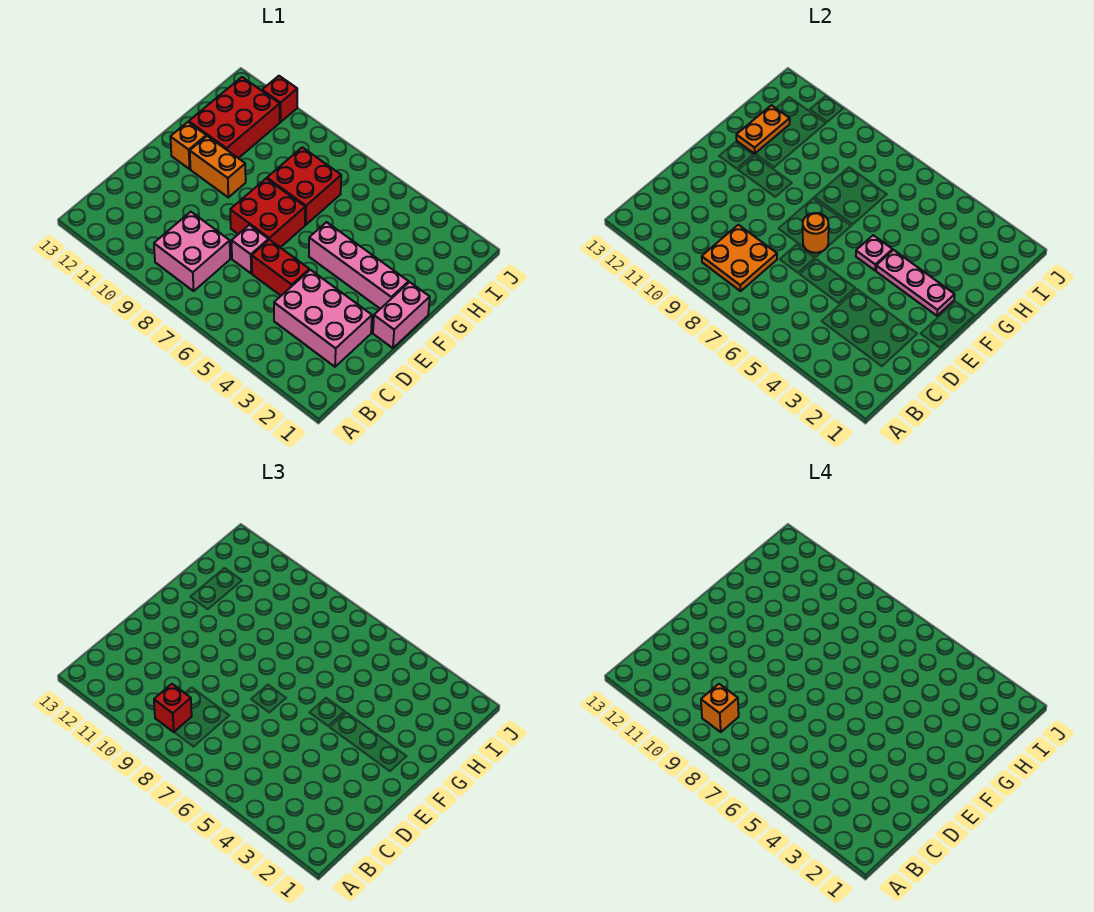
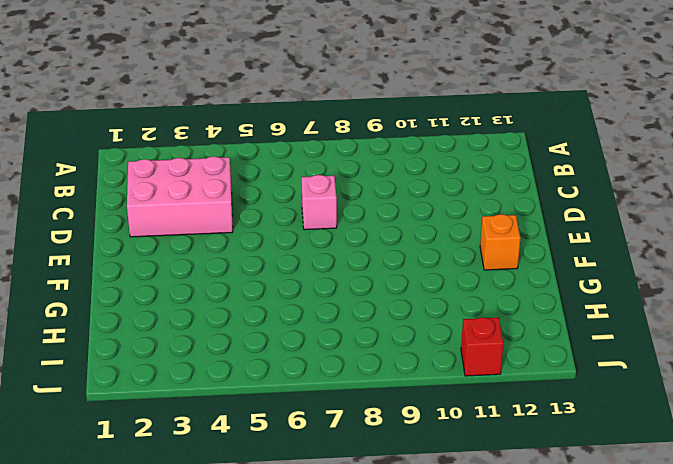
none -> pink brick B8:C9 level 1
none -> red brick D5:D6 level 1
none -> pink brick E1:F1 level 1

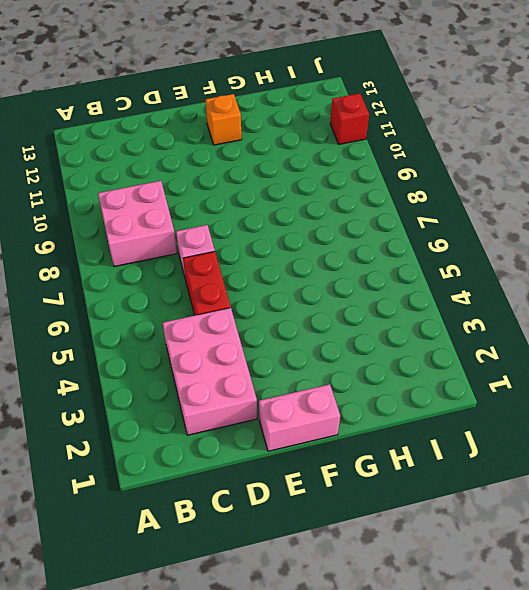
none -> red brick E7:F8 level 1
none -> pink brick F2:F5 level 1
none -> orange brick F10:F11 level 1

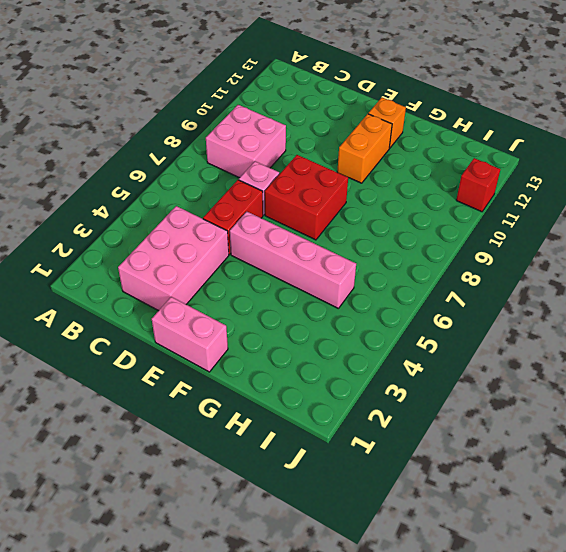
pink brick E5:H5 level 1 -> pink brick F2:F5 level 1
none -> red brick G7:H8 level 1
none -> red brick G11:I12 level 1
none -> orange plate B8:C9 level 2

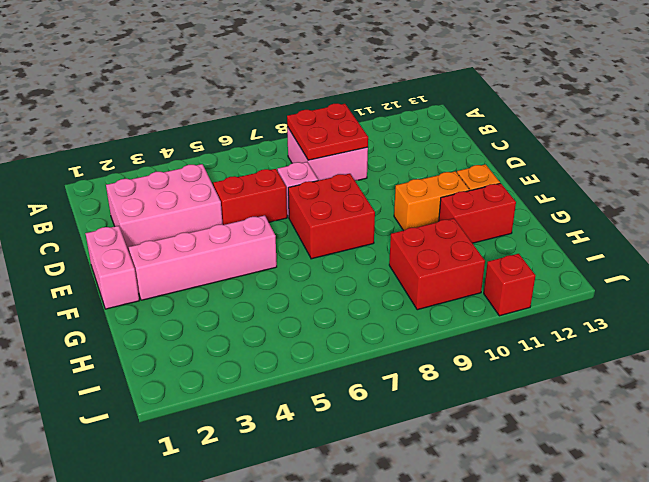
red plate B8:C9 level 2 -> orange plate B8:C9 level 2
red brick G11:G12 level 1 -> red brick G11:I12 level 1
red brick H9:I10 level 1 -> red brick G7:H8 level 1
none -> orange round brick E7 level 2
none -> pink plate F2:F4 level 2
none -> pink plate F5 level 2

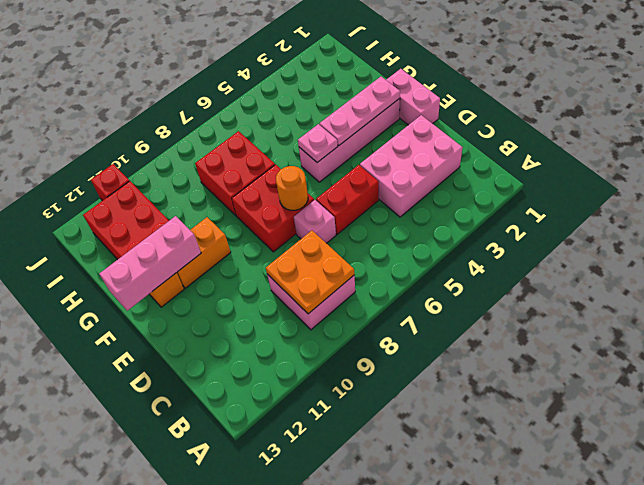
pink brick F11:F13 level 2 -> none
none -> orange plate G12:H12 level 2
none -> red brick B9 level 3
none -> orange brick B9 level 4

